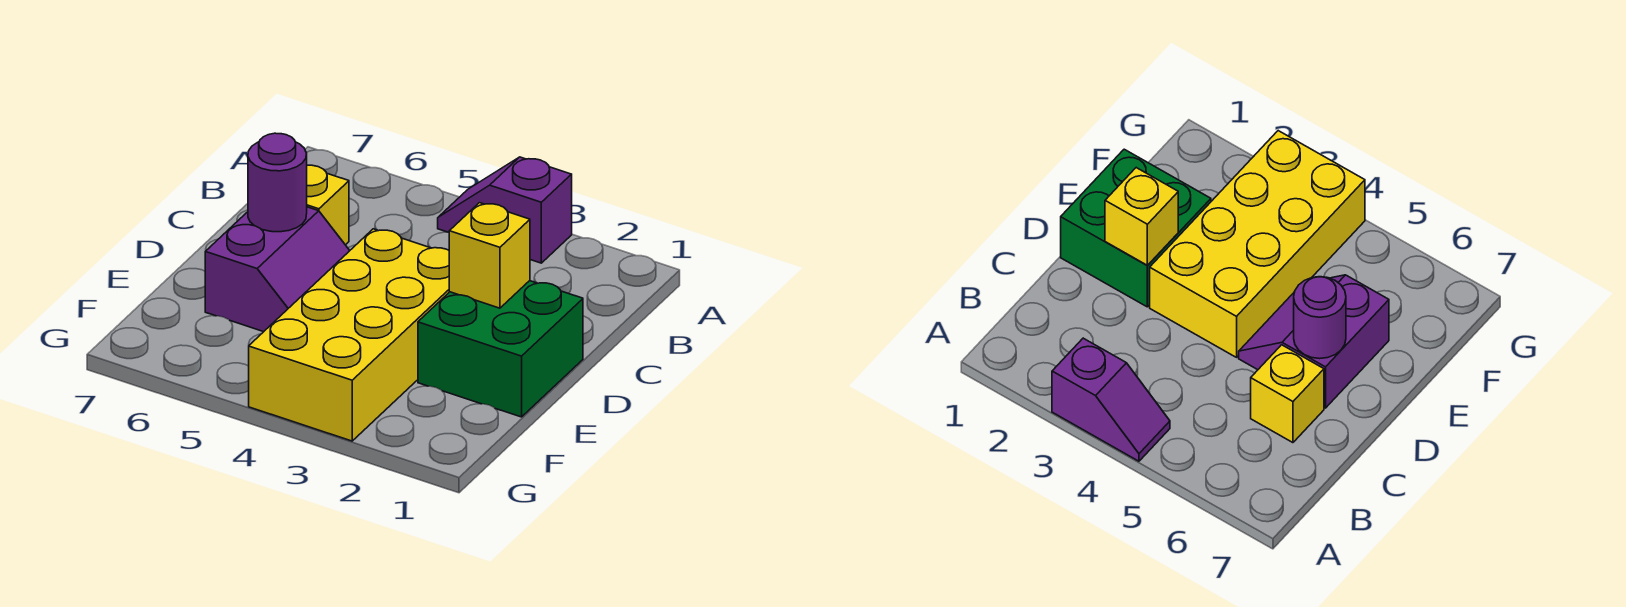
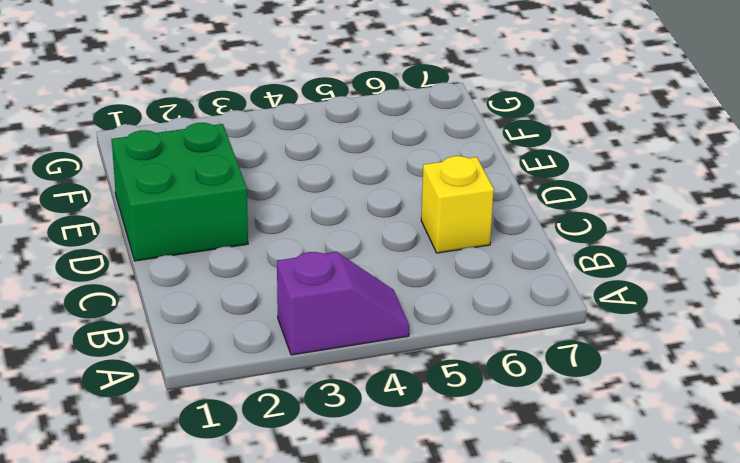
none -> yellow brick D3:G4 level 1
none -> purple slope D5:E6 level 1 top 6

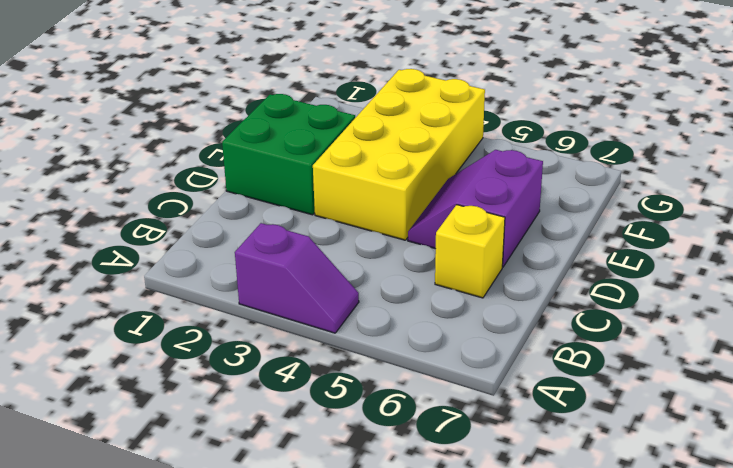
none -> yellow brick D2 level 2
none -> purple round brick D6 level 2

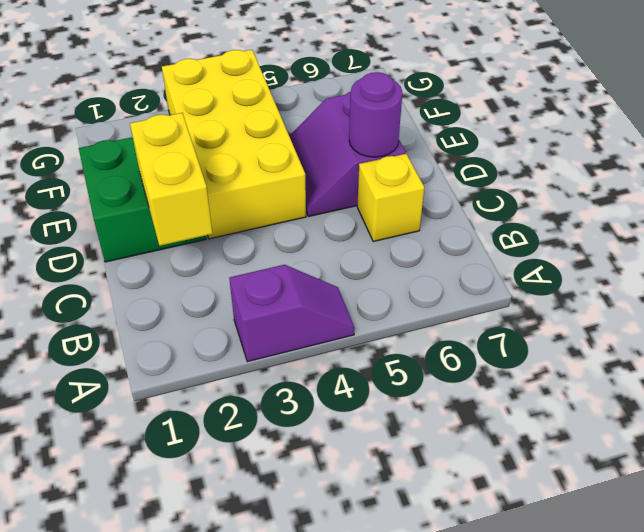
yellow brick C2:D2 level 2 -> yellow brick D2 level 2

